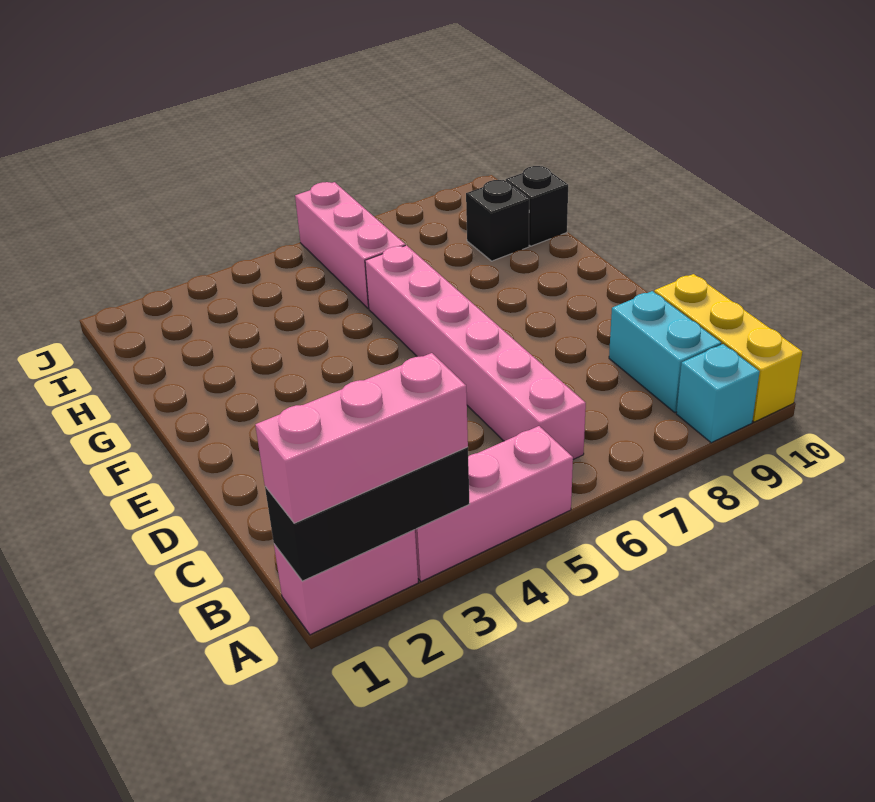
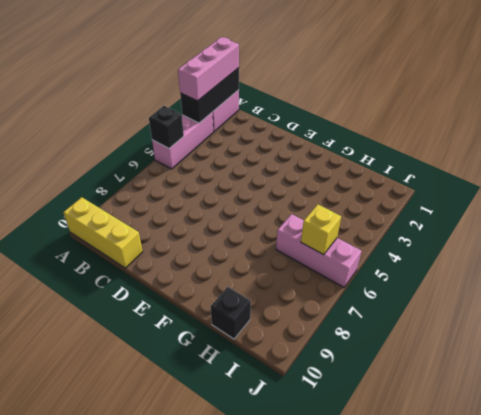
black brick A5 level 2 -> black brick H9 level 1
yellow brick I6 level 2 -> none
none -> cyan brick A9 level 1
none -> pink brick B6:G6 level 1

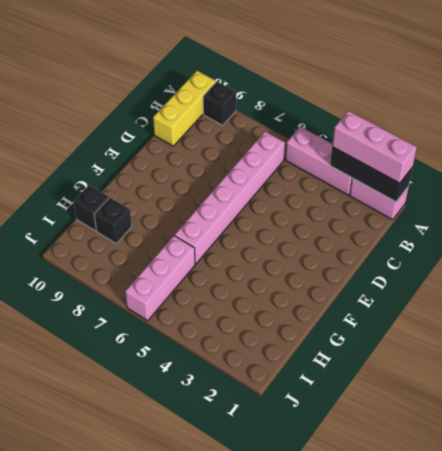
black brick A9 level 1 -> cyan brick A9 level 1
none -> cyan brick B9:C9 level 1

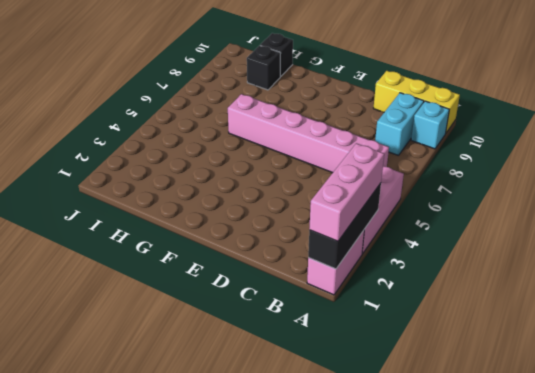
cyan brick B8:B9 level 1 -> cyan brick B9:C9 level 1
none -> pink brick H6:J6 level 1

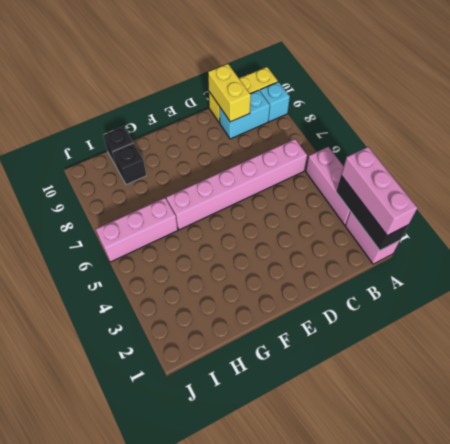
yellow brick C9:C10 level 2 -> none

